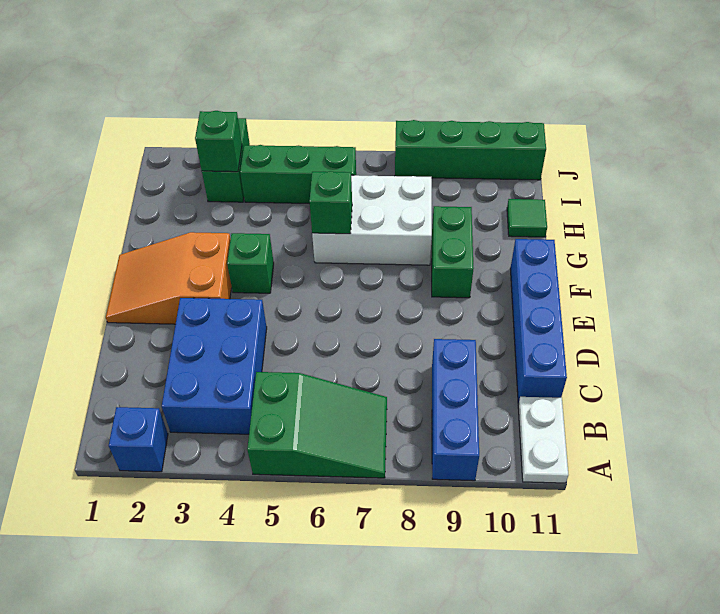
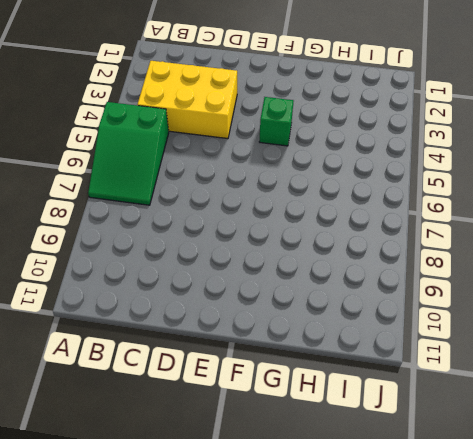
yellow brick B3:D4 level 1 -> blue brick B3:D4 level 1
none -> blue brick A2 level 1
none -> blue brick A9:C9 level 1
none -> white plate A11:B11 level 1

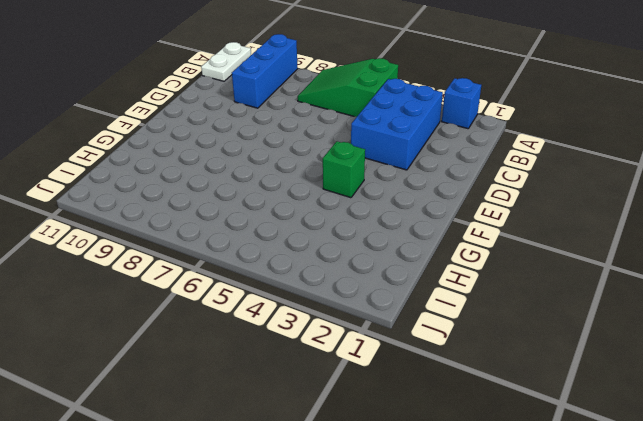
none -> blue brick C11:F11 level 1
none -> orange slope E1:F3 level 1 top 3
none -> green brick F9:G9 level 1

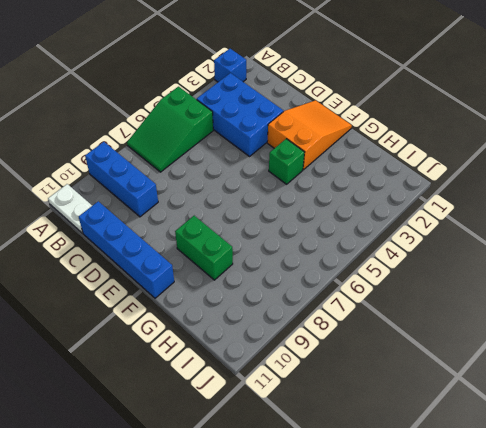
none -> white brick G6:H8 level 1
none -> green tile H11 level 1
none -> green brick I3:J3 level 1

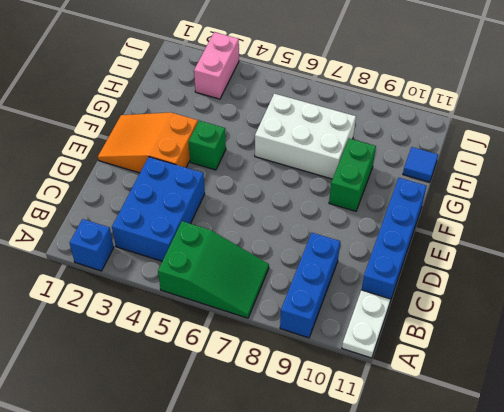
blue tile H11 level 1 -> green tile H11 level 1
pink brick I3:J3 level 1 -> green brick I3:J3 level 1
none -> green brick I4:I6 level 1
none -> green brick J8:J11 level 1
none -> green brick G6 level 2

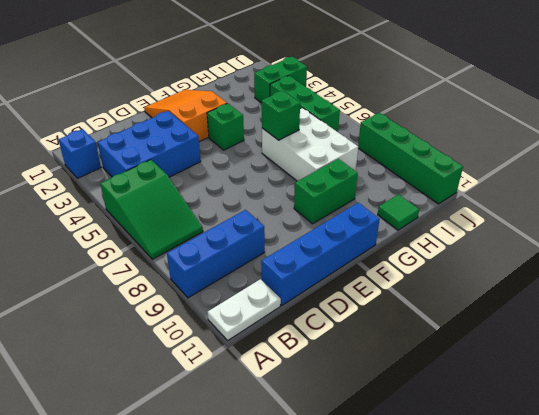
none -> green brick I3 level 2

